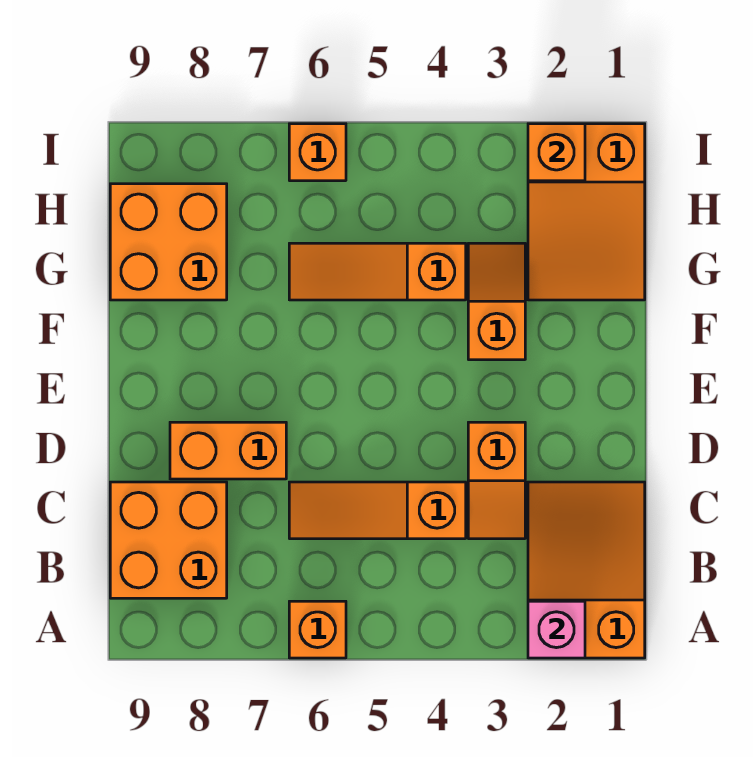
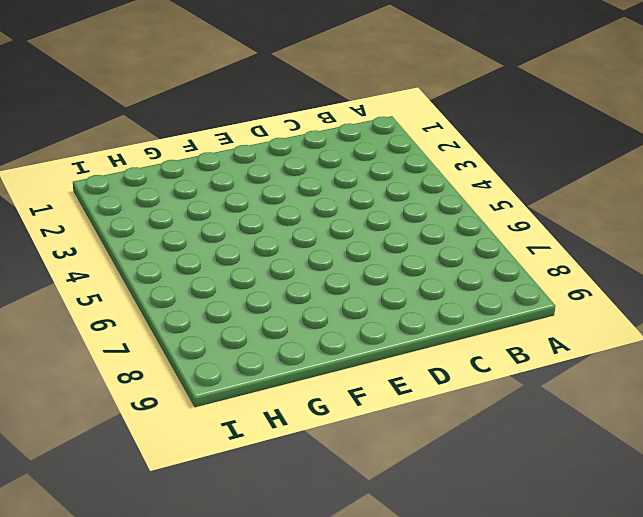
none -> orange slope A1:C2 level 1 top A
none -> orange brick A6 level 1
none -> orange brick B8:C9 level 1

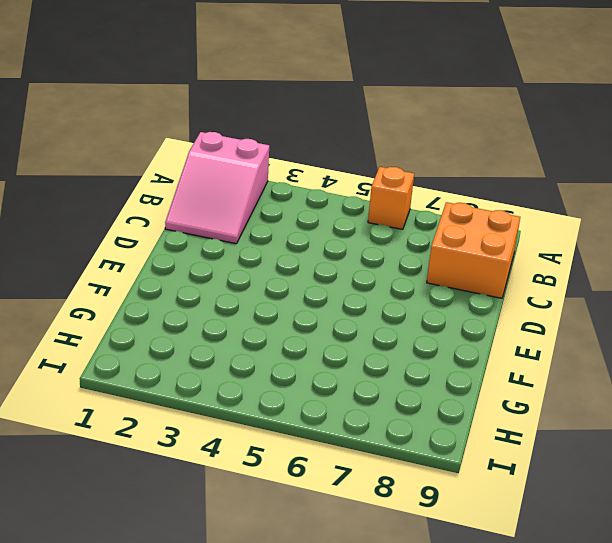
pink slope A1:C2 level 1 top A -> orange slope A1:C2 level 1 top A
none -> orange slope C3:D3 level 1 top D
none -> orange slope C4:C6 level 1 top 4
none -> orange brick D7:D8 level 1

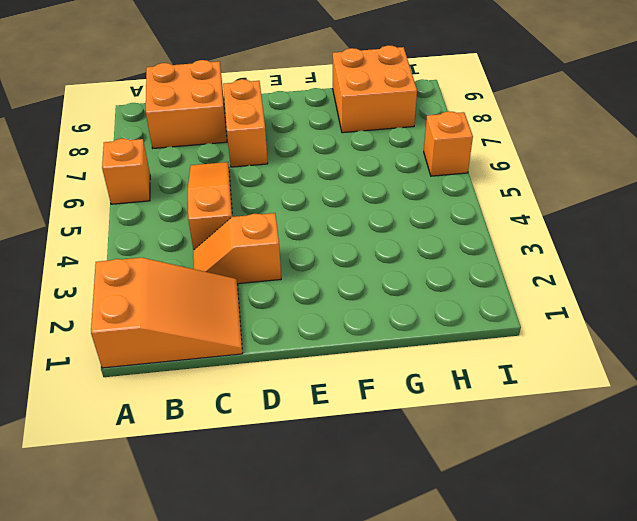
none -> orange slope F3:G3 level 1 top F
none -> orange slope G1:I2 level 1 top I
none -> orange slope G4:G6 level 1 top 4

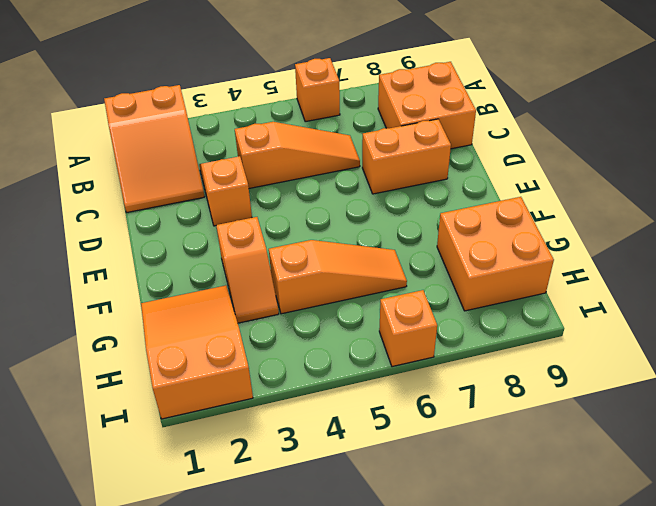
none -> pink brick A2 level 2
none -> orange brick I2 level 2

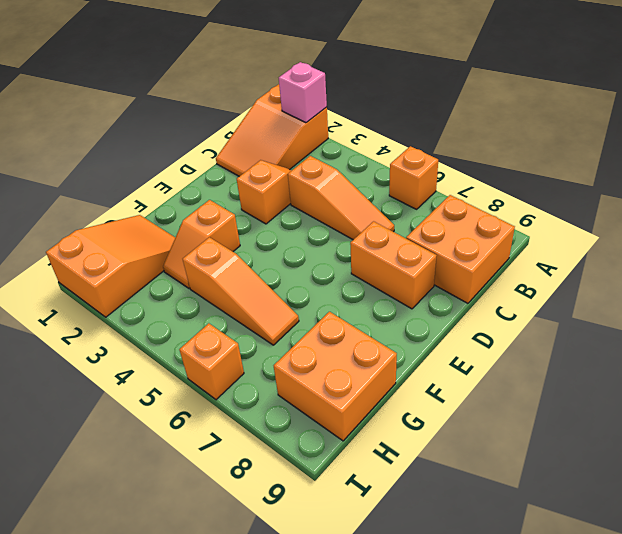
none -> orange brick I2 level 2

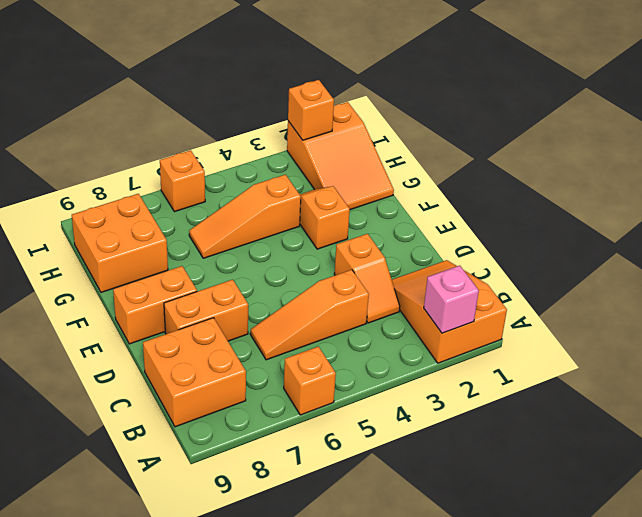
orange brick E8:E9 level 1 -> none

